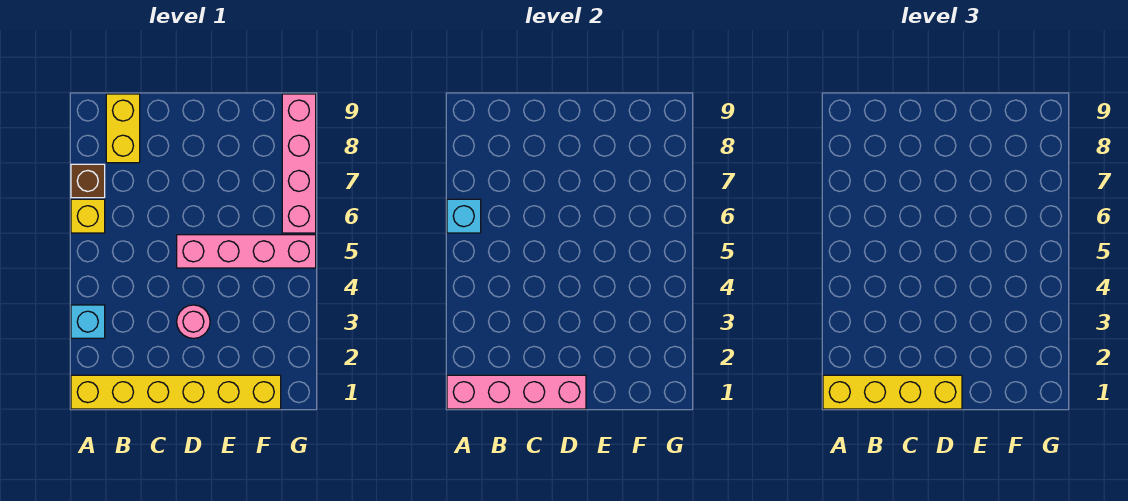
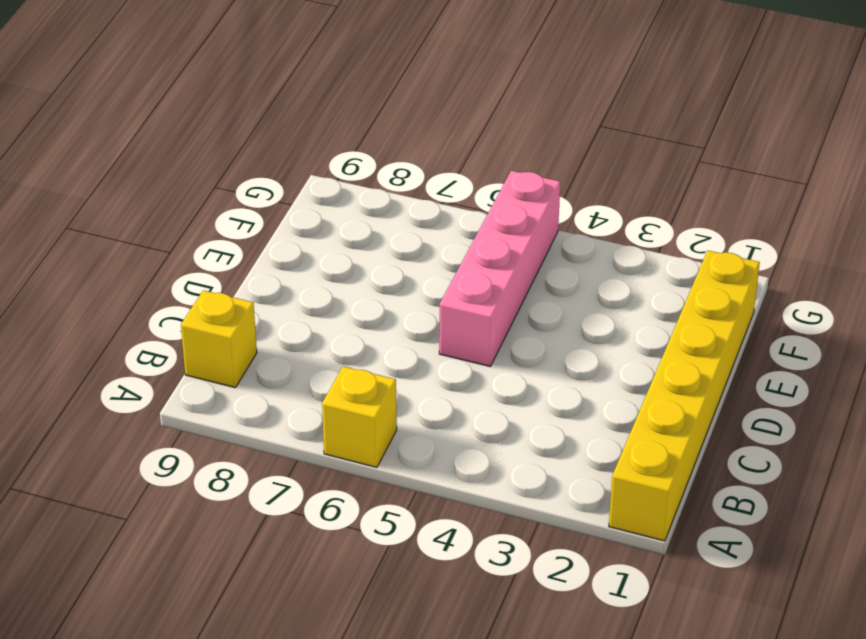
yellow brick B9 level 1 -> yellow brick B8:B9 level 1
none -> cyan brick A3 level 1
none -> brown brick A7 level 1

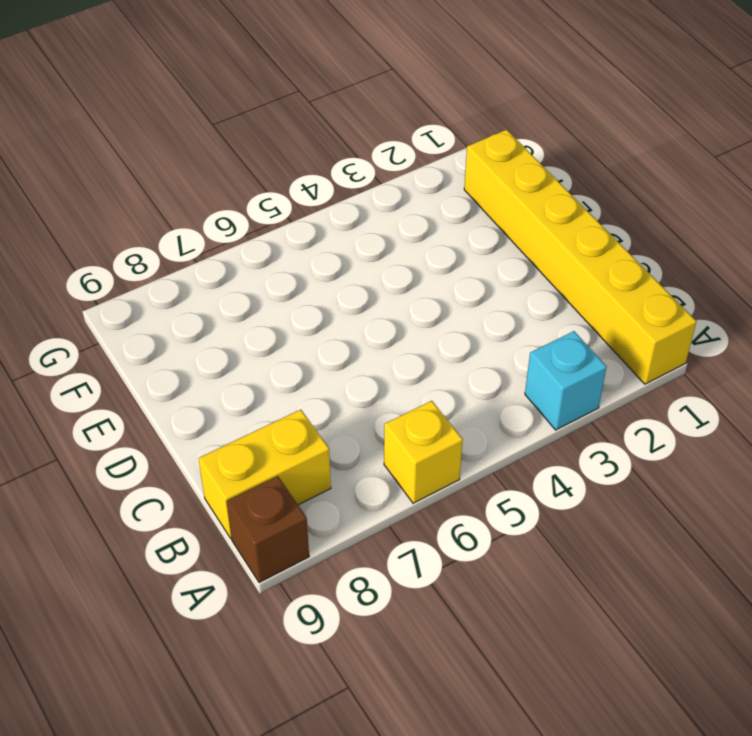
brown brick A9 level 1 -> brown brick A7 level 1
none -> pink round brick D3 level 1
none -> pink brick D5:G5 level 1

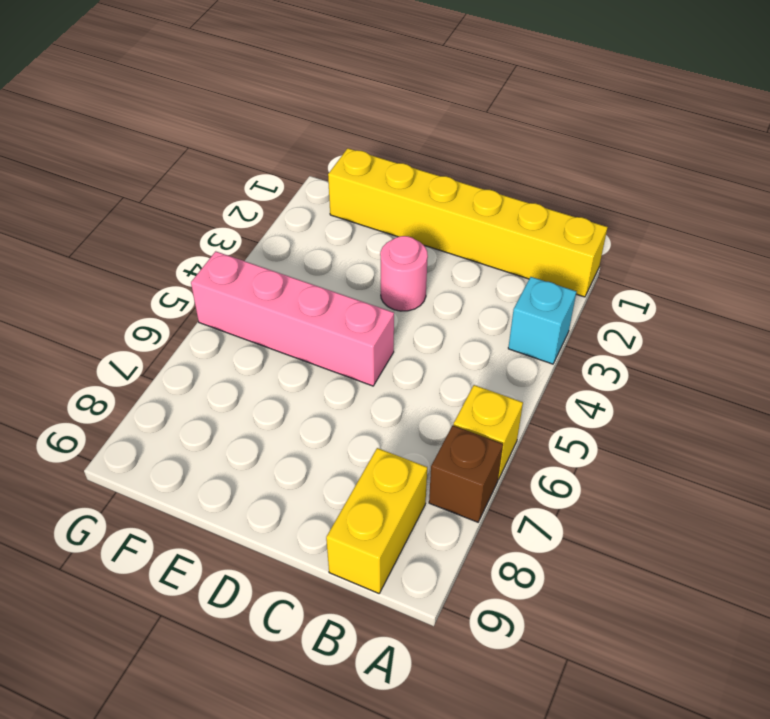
none -> pink brick G6:G9 level 1
none -> pink brick A1:D1 level 2

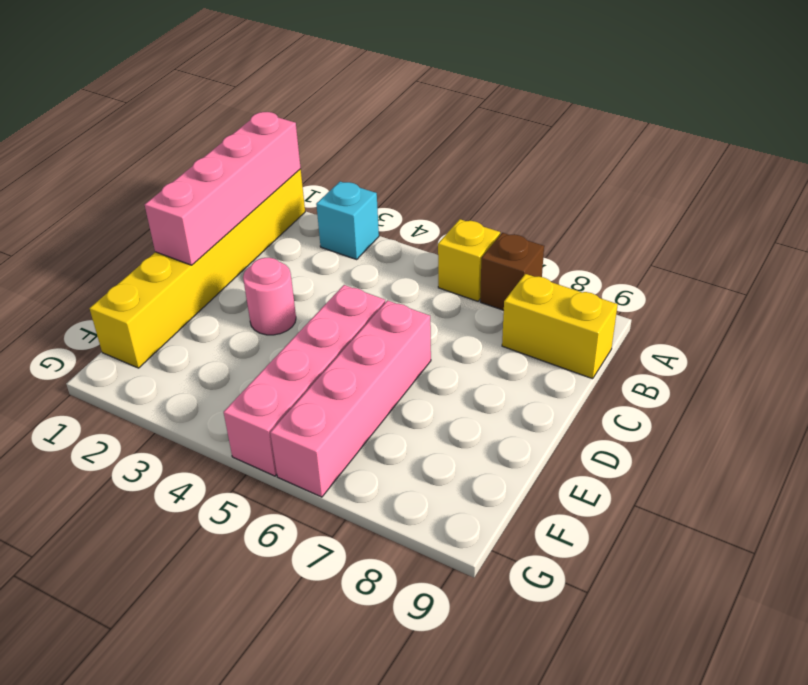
pink brick D6:G6 level 1 -> pink brick G6:G9 level 1
none -> cyan brick A6 level 2
none -> yellow brick A1:D1 level 3

